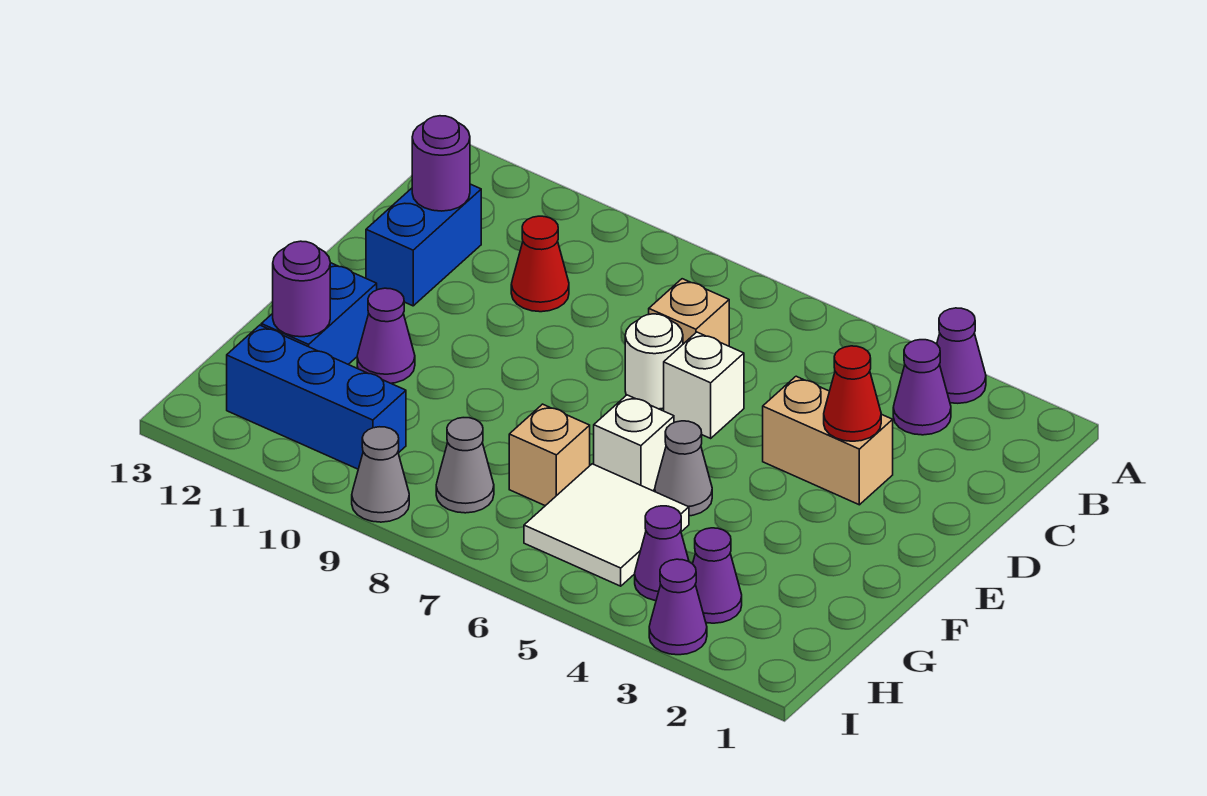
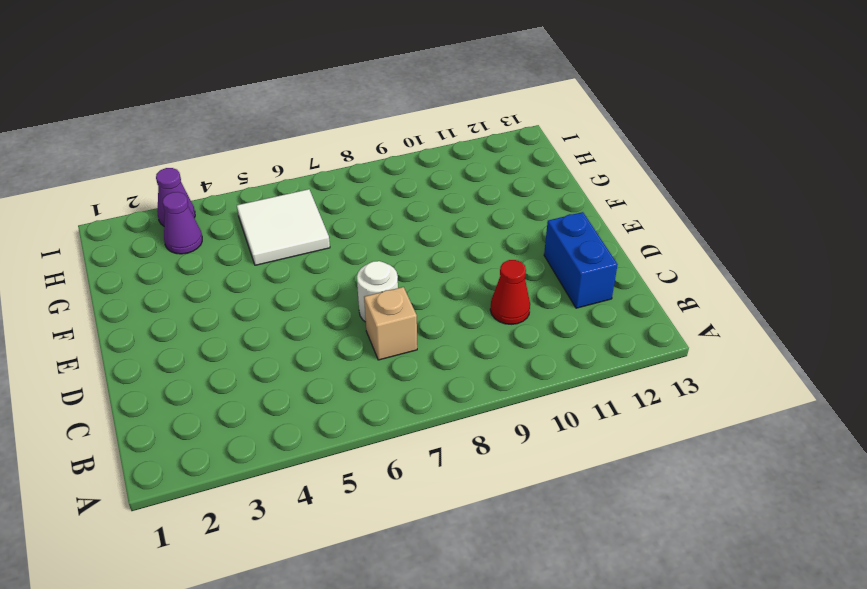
none -> purple cone A3 level 1
none -> purple cone B3 level 1
none -> tan brick D3:D4 level 1

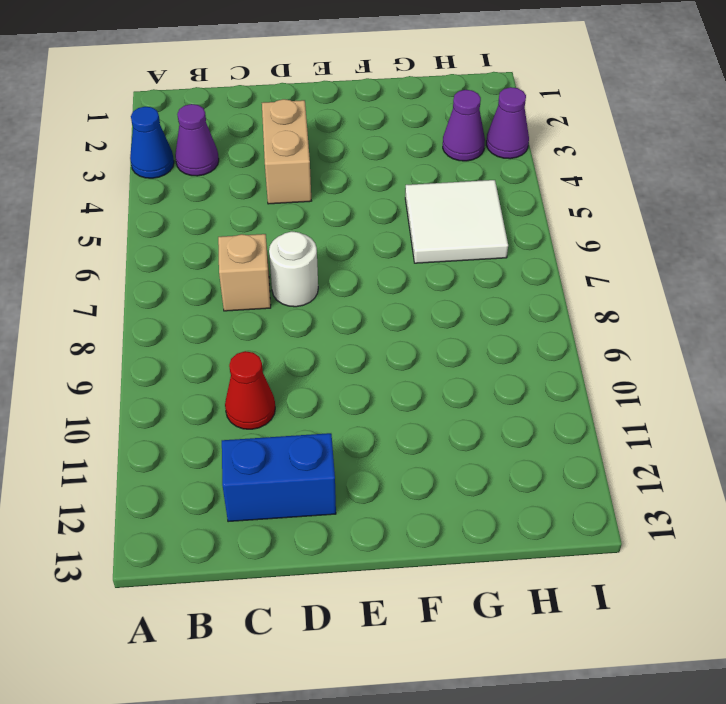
blue cone A3 level 1 -> purple cone A3 level 1
none -> white brick D6 level 1
none -> grey cone F5 level 1
none -> white brick F6 level 1

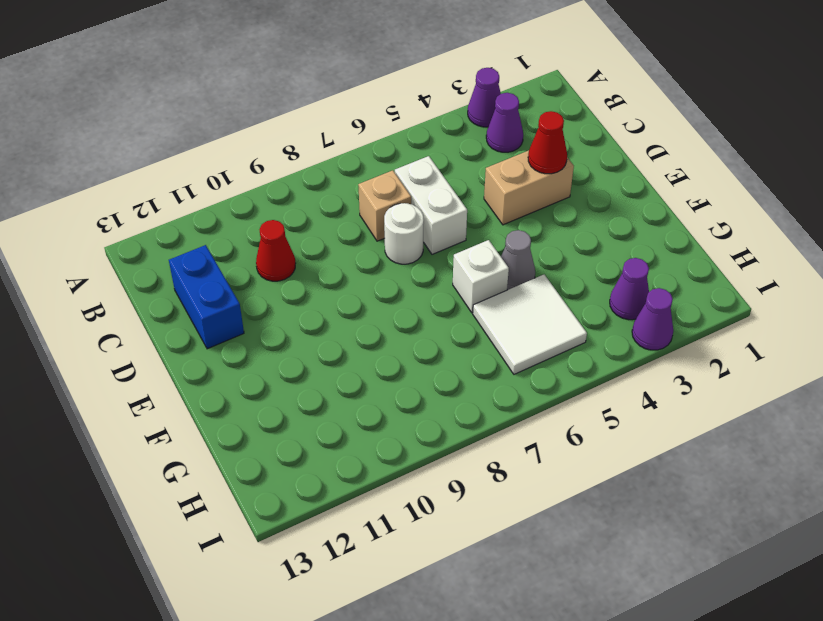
white brick C6:D6 level 1 -> white brick D6 level 1
none -> purple cone F11 level 1
none -> blue brick F12:G12 level 1
none -> tan brick G7 level 1

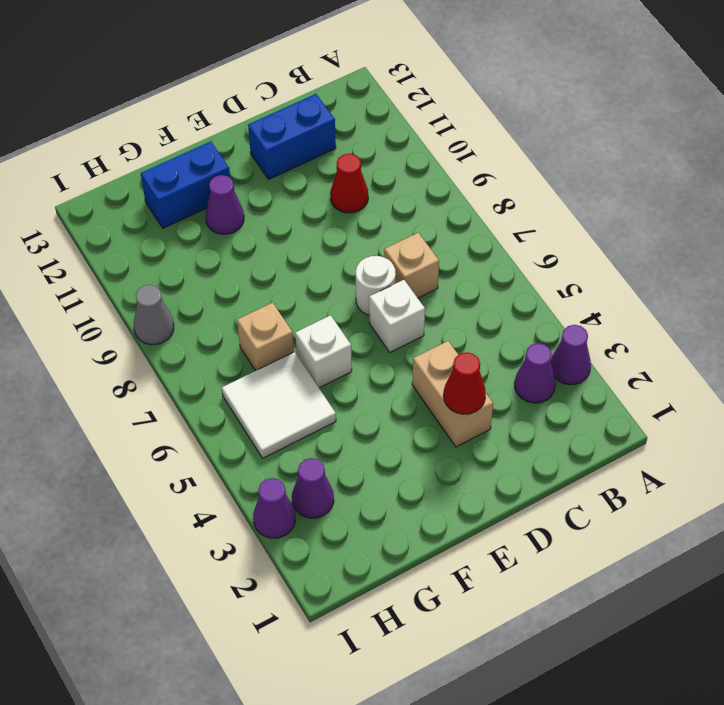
none -> grey cone F5 level 1
none -> purple cone H4 level 1
none -> grey cone H8 level 1

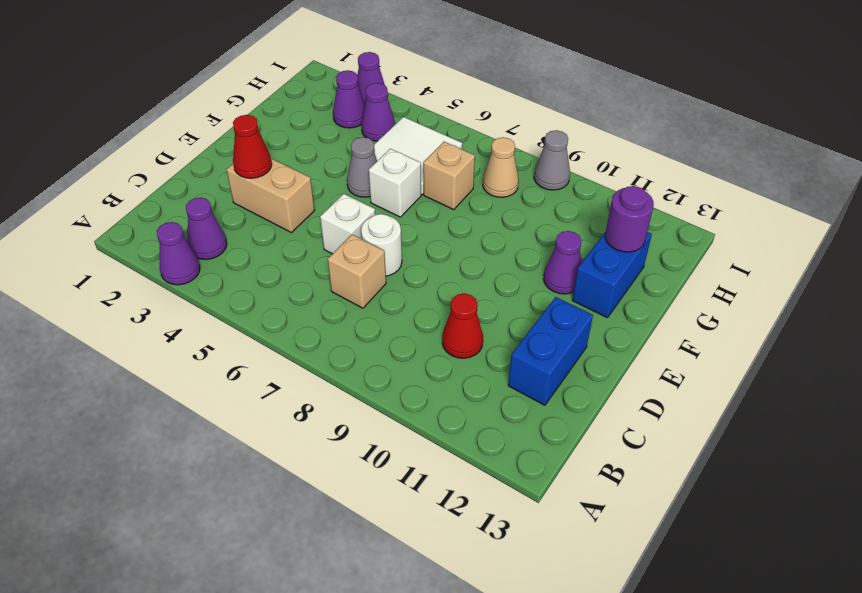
tan cone H8 level 1 -> grey cone H8 level 1
none -> blue brick H10:H12 level 1
none -> purple round brick C12 level 2

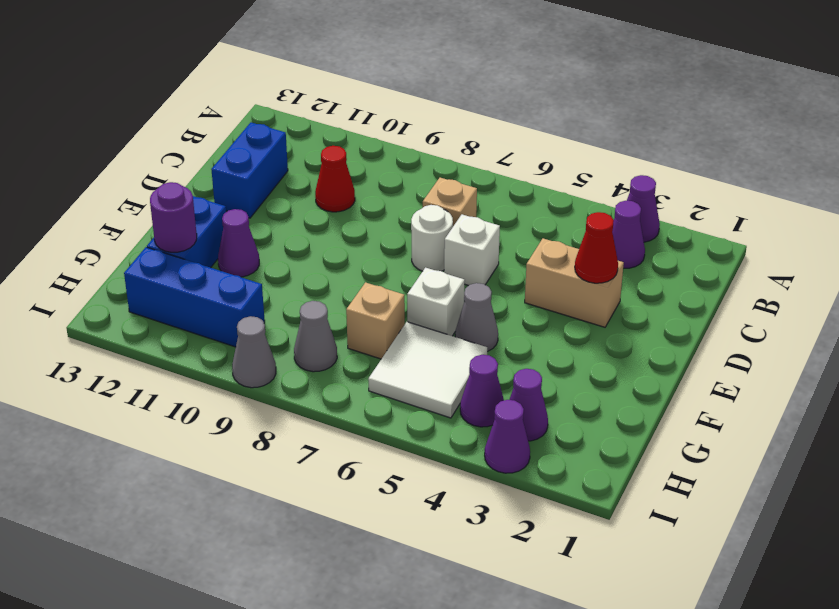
none -> purple round brick C12 level 2

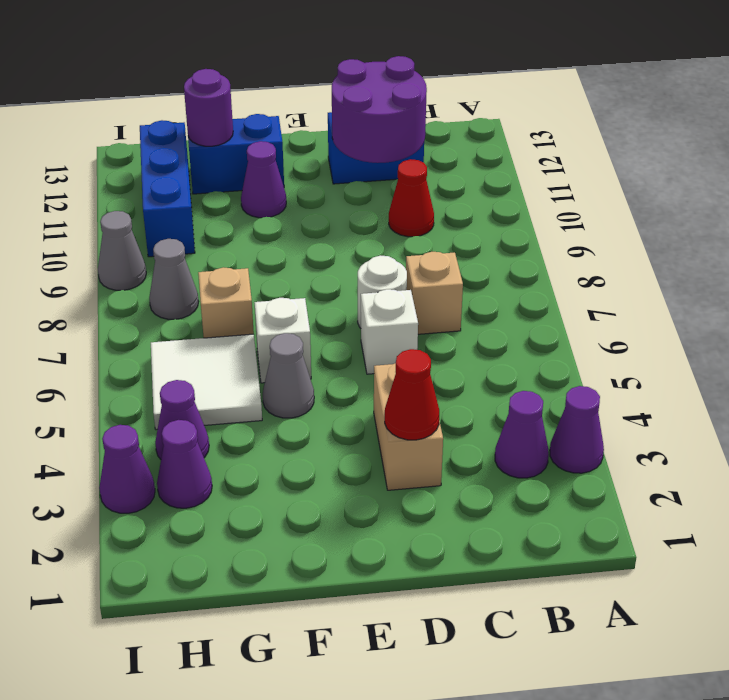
purple round brick C11:D12 level 2 -> purple round brick C12 level 2

